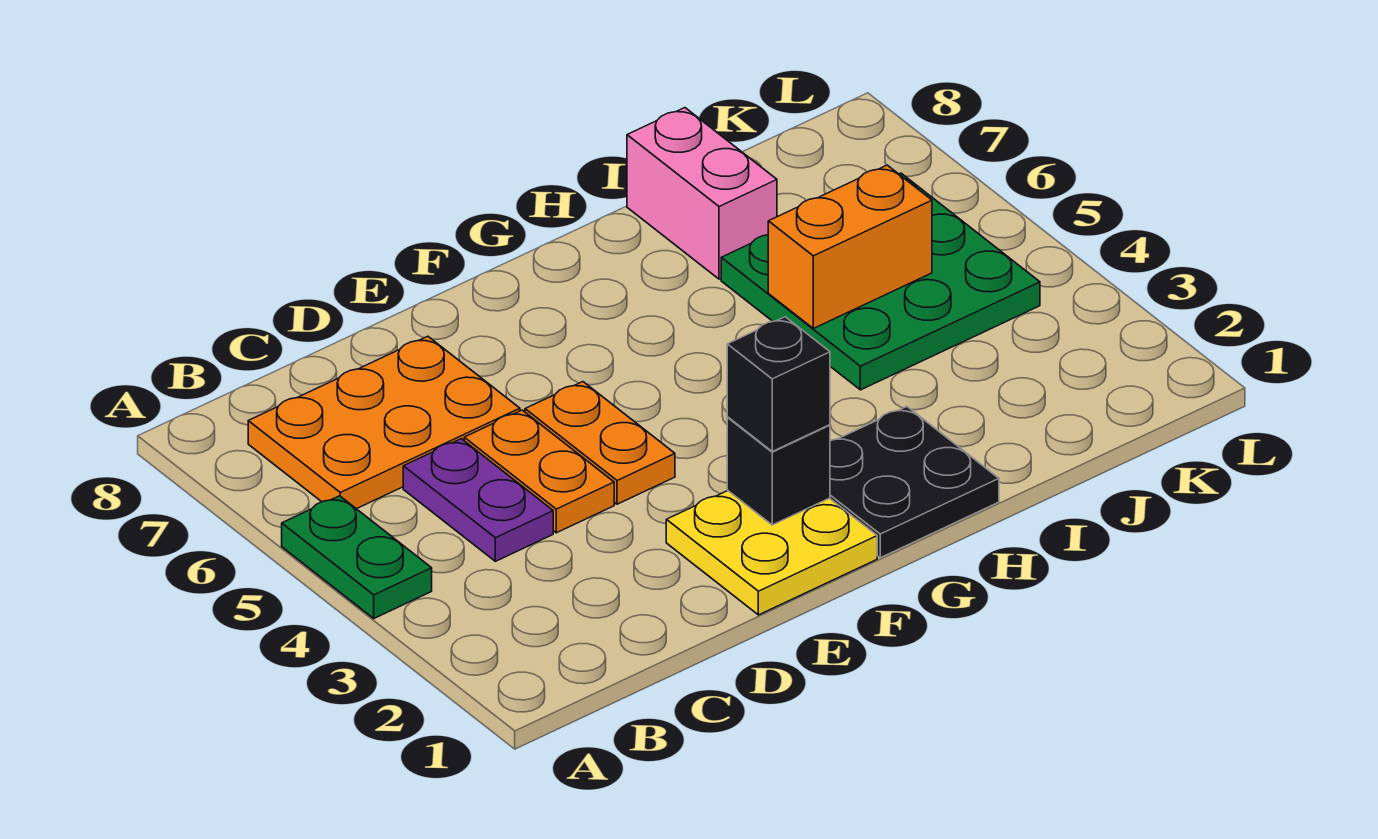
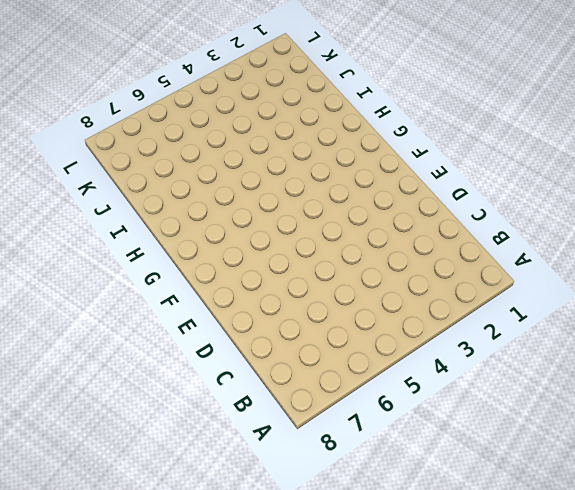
none -> green plate A4:A5 level 1
none -> orange plate B6:D7 level 1
none -> purple plate C4:C5 level 1

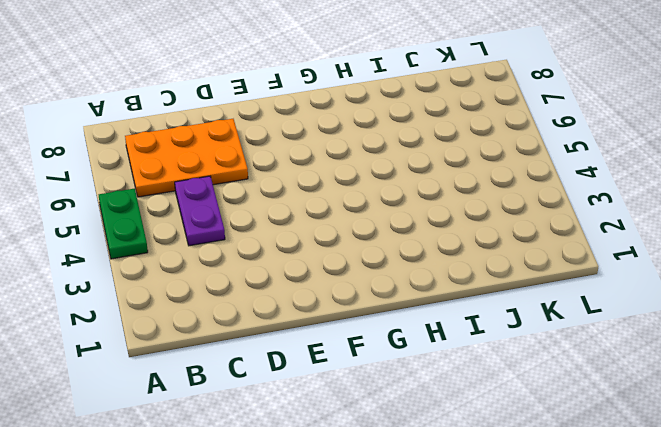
none -> orange plate D4:D5 level 1
none -> yellow plate E1:F2 level 1
none -> orange plate E4:E5 level 1

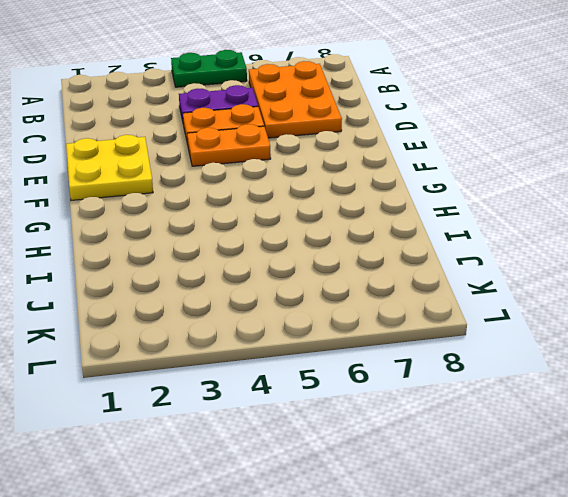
none -> black plate G1:H2 level 1
none -> green plate I4:K6 level 1
none -> pink brick I7:I8 level 1

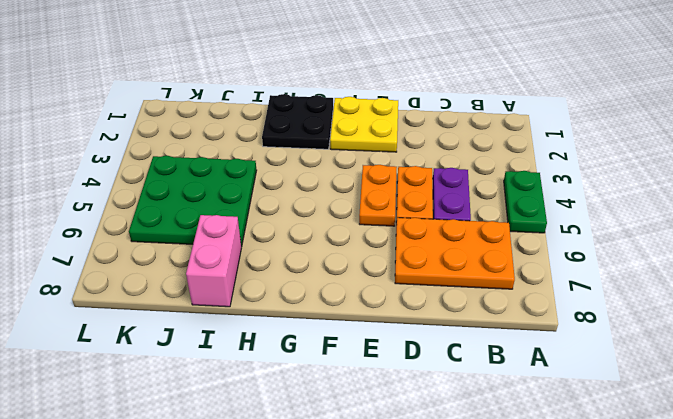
none -> black brick F2 level 2
none -> orange brick I5:J5 level 2
none -> black brick F2 level 3

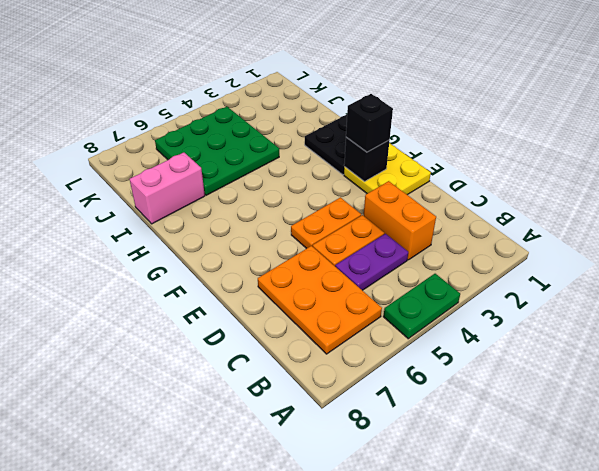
orange brick C3:D3 level 1 -> orange brick I5:J5 level 2

